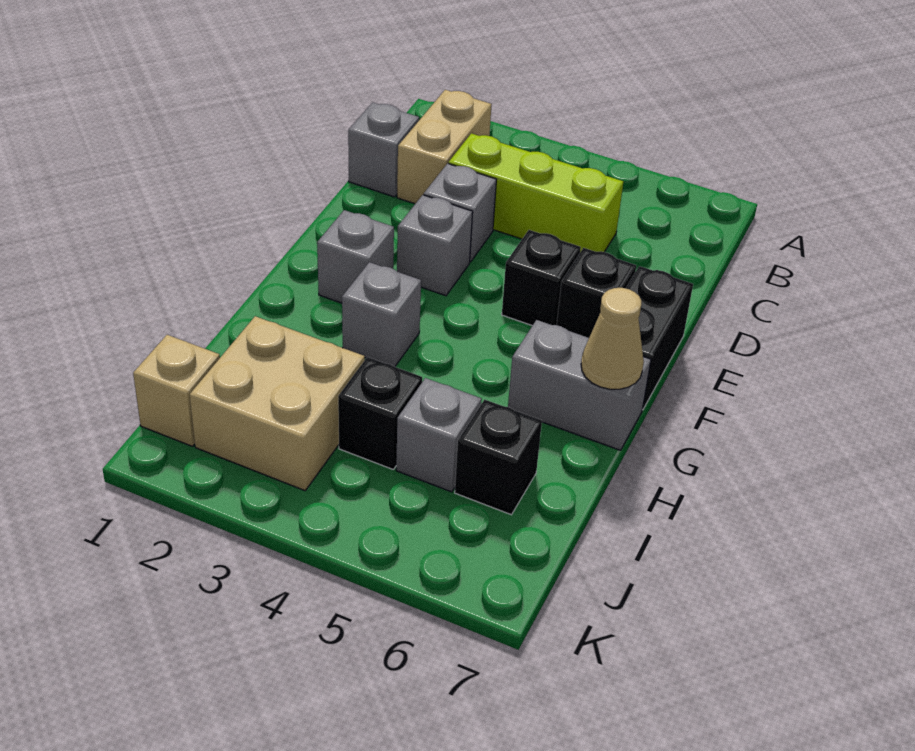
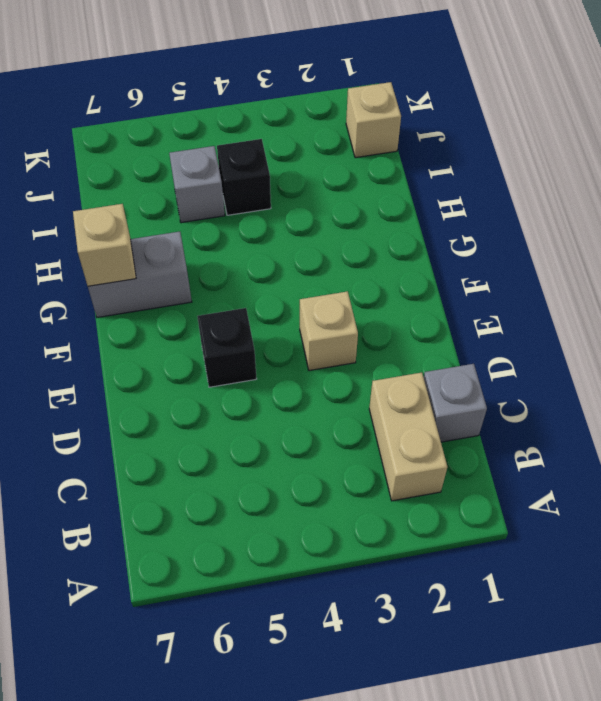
tan brick E3 level 1 -> grey brick E3 level 1
tan brick G7 level 2 -> tan cone G7 level 2
none -> lime brick C3:C5 level 1
none -> grey brick D3 level 1
none -> black brick E6 level 1

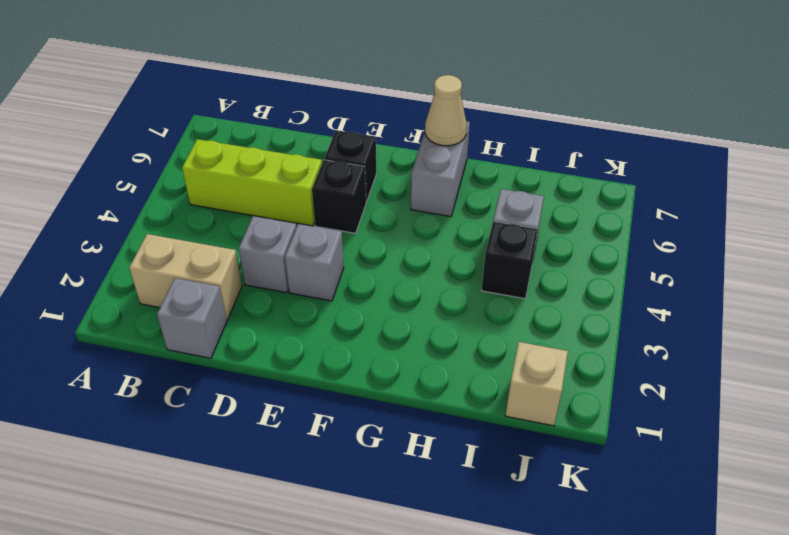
lime brick B5:D5 level 1 -> lime brick C3:C5 level 1
none -> black brick E7:F7 level 1
none -> grey brick F2 level 1
none -> grey brick G3 level 1

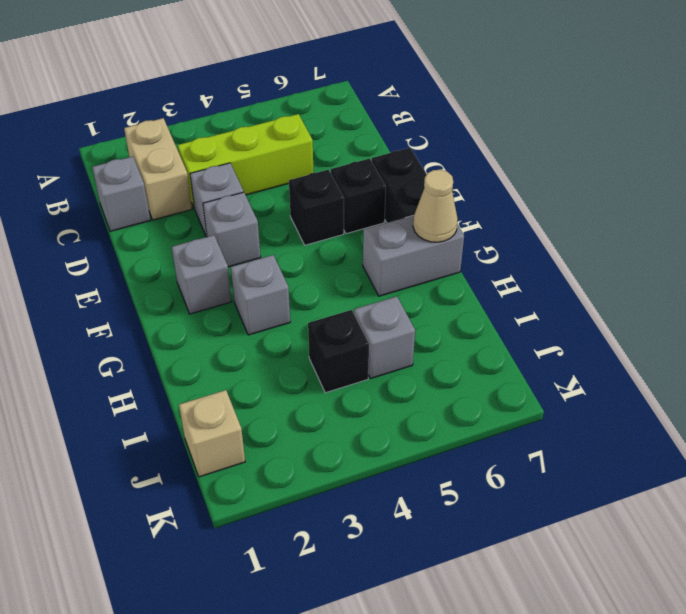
none -> tan brick I2:J3 level 1
none -> black brick I6 level 1

